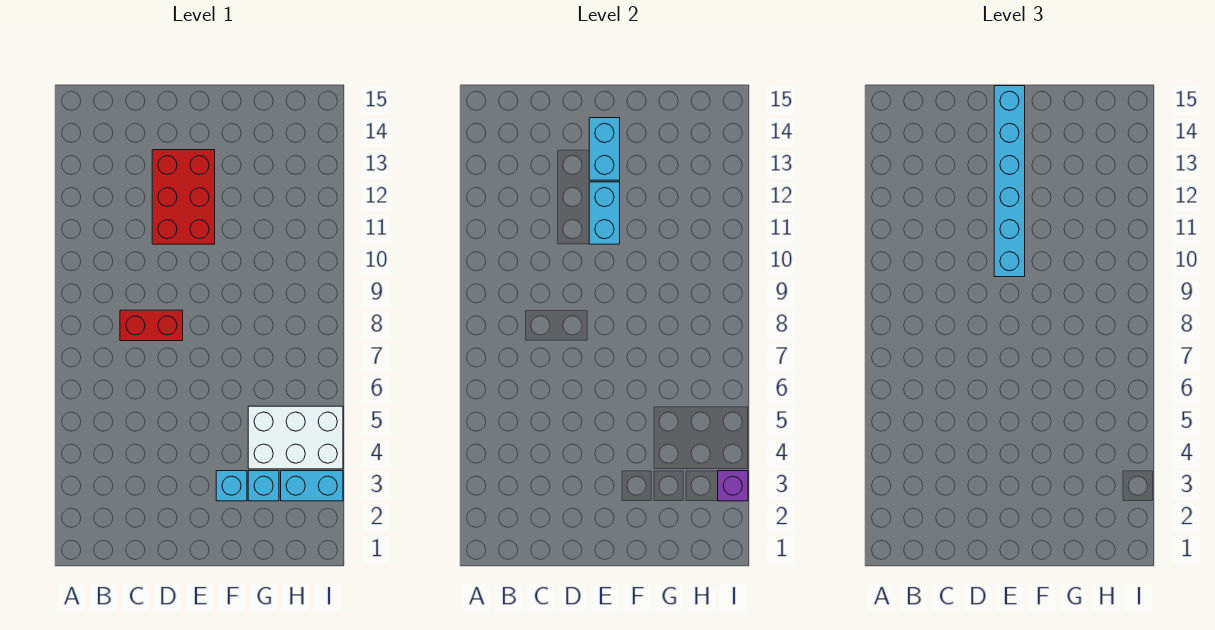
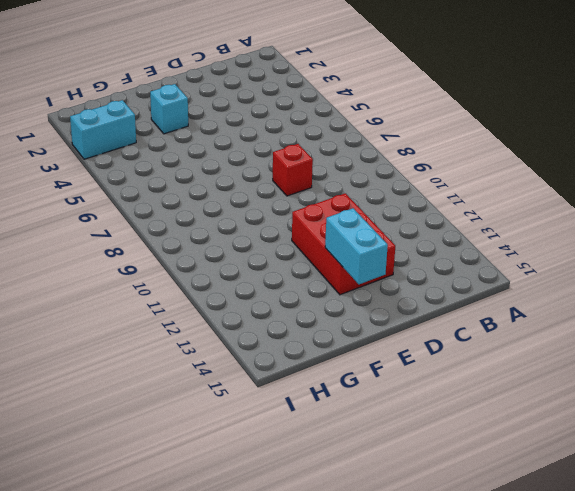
red brick D8 level 1 -> red brick C8:D8 level 1
none -> cyan brick G3 level 1
none -> white brick G4:I5 level 1

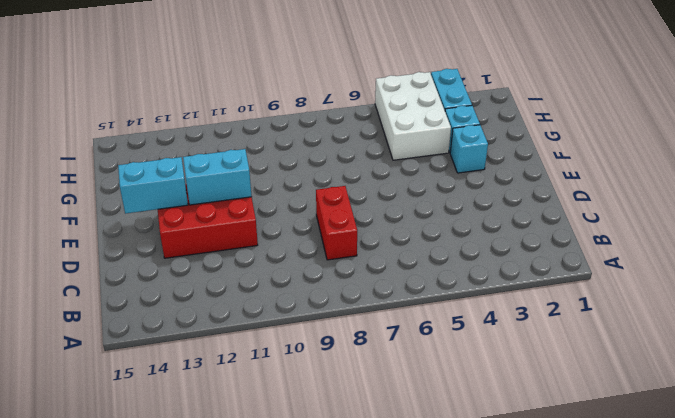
none -> purple brick I3 level 2
none -> cyan brick E10:E15 level 3

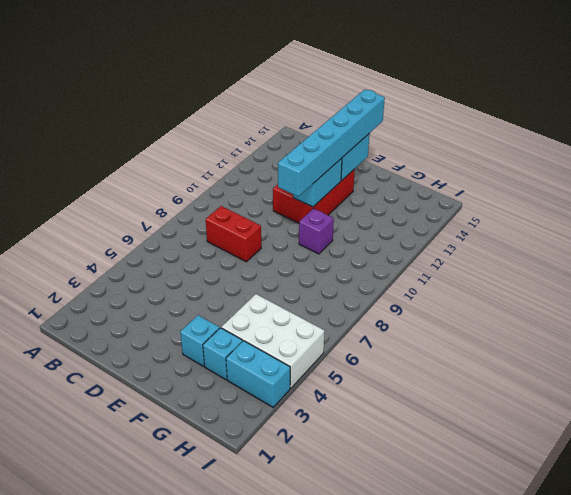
purple brick F10 level 1 -> purple brick I3 level 2

